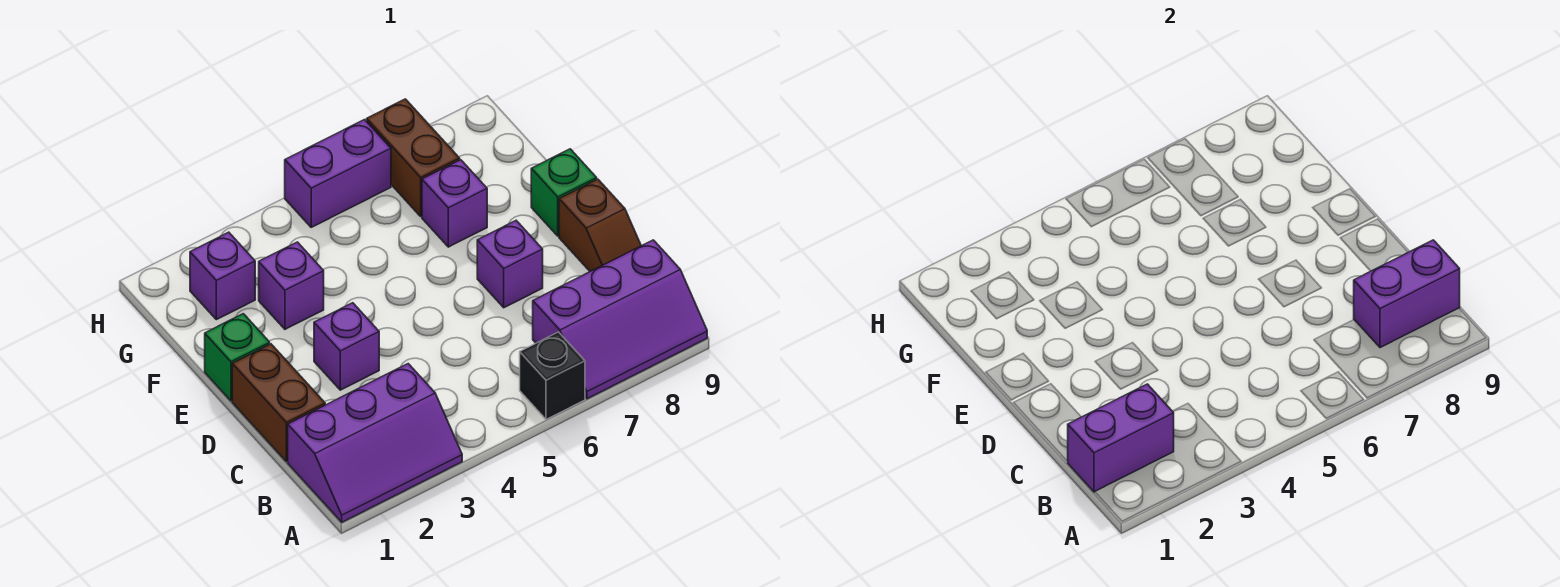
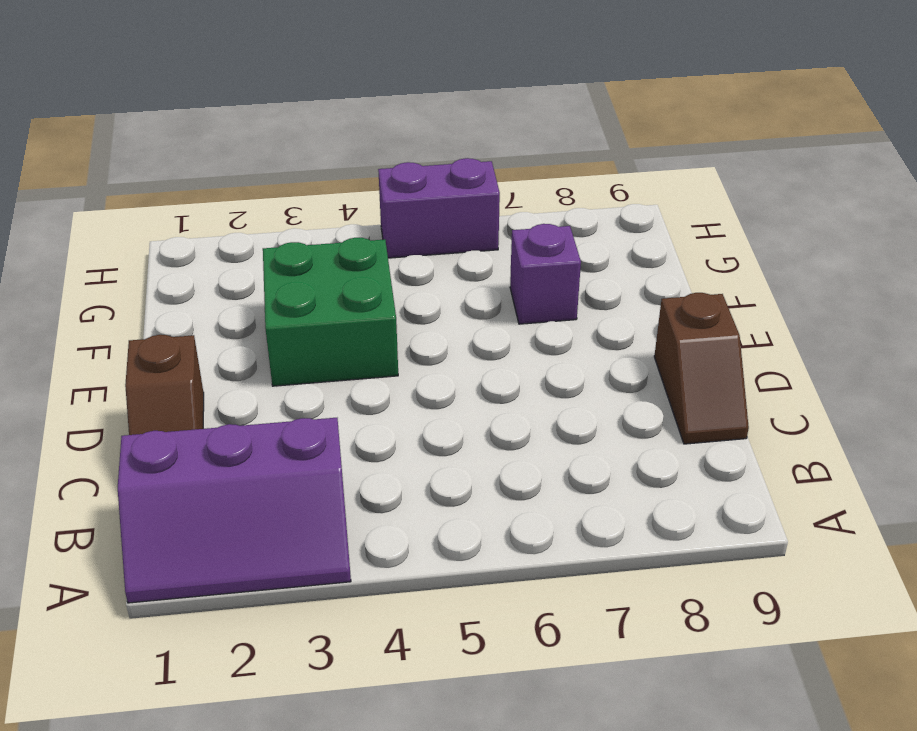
brown slope C1:D1 level 1 top D -> brown brick C1:D1 level 1
green brick E3:F4 level 1 -> purple brick F3 level 1
none -> black brick A6 level 1
none -> purple slope A7:B9 level 1 top B
none -> purple brick D3 level 1

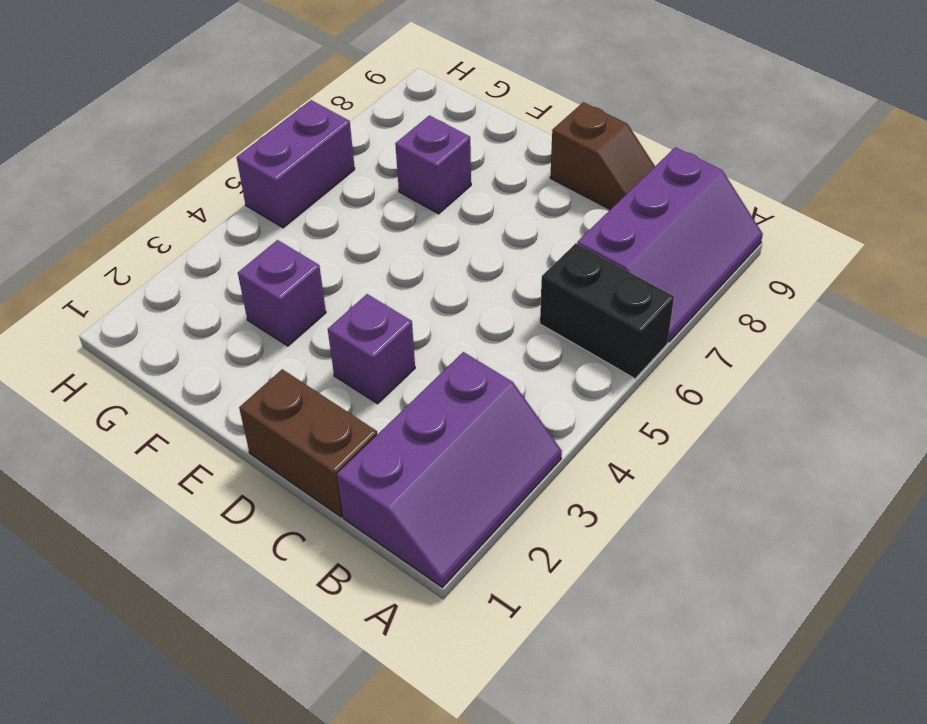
black brick A6:B6 level 1 -> black brick A6 level 1
none -> purple brick D7 level 1
none -> green brick E1 level 1
none -> green brick E9 level 1

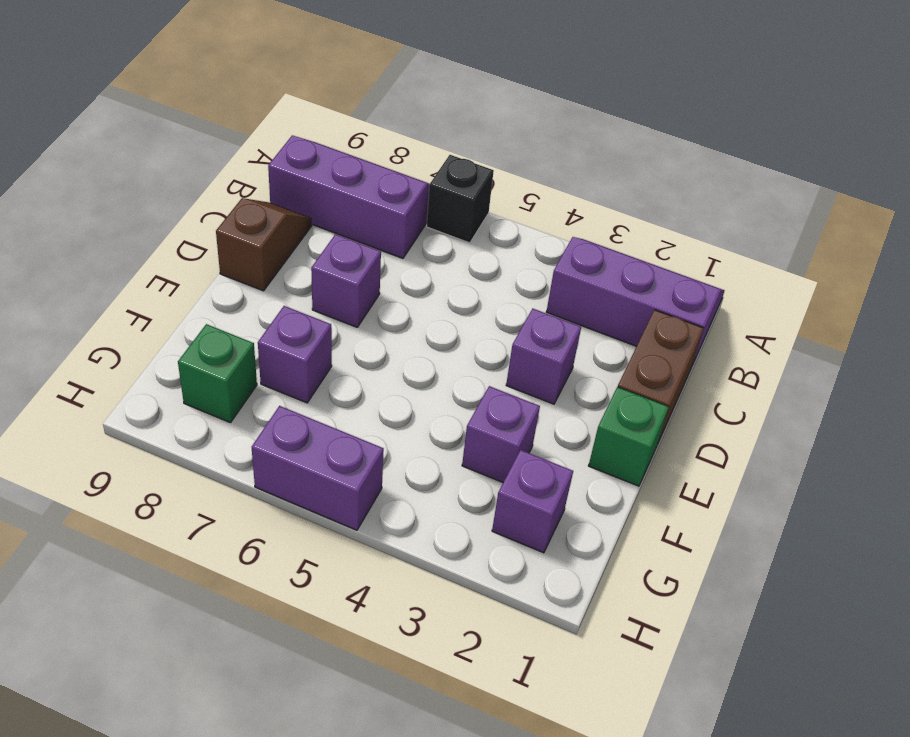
green brick G8 level 1 -> green brick E9 level 1
none -> brown brick G7:H7 level 1
none -> purple brick B1:B2 level 2
none -> purple brick B8:B9 level 2

